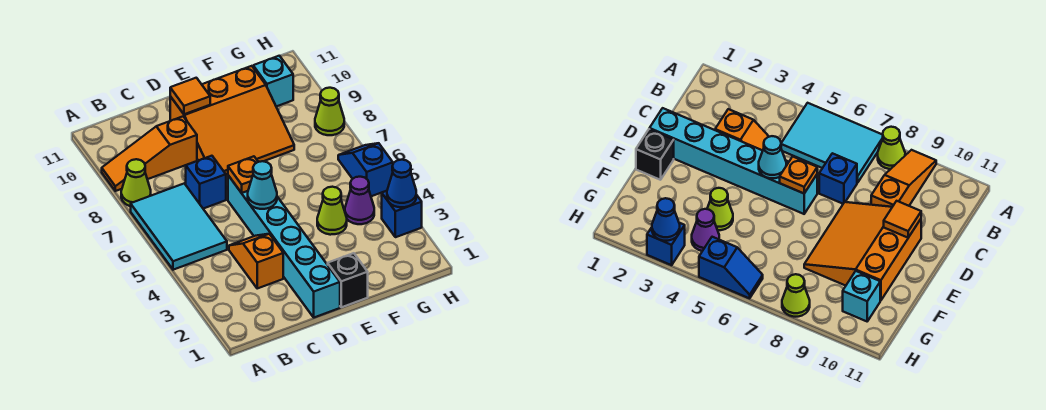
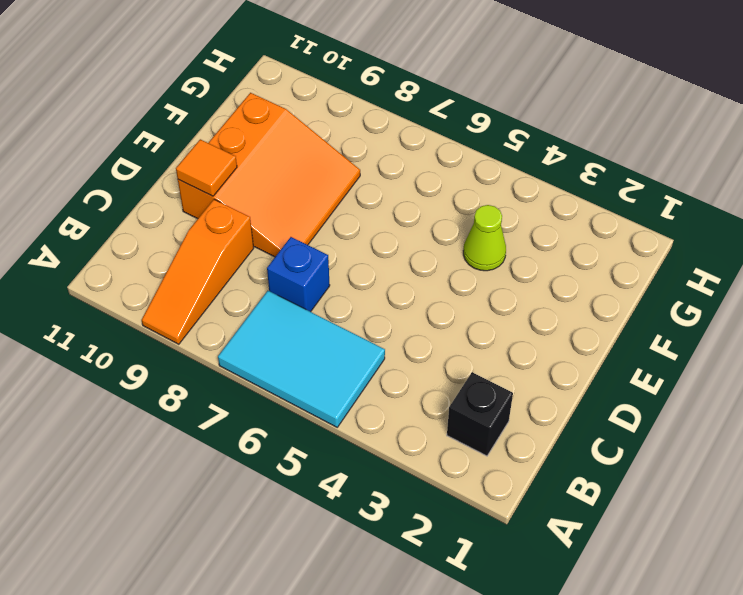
black brick B2 level 1 -> black brick E1 level 1
none -> lime cone A8 level 1
none -> orange slope C3:C4 level 1 top 3
none -> cyan brick D1:D6 level 1

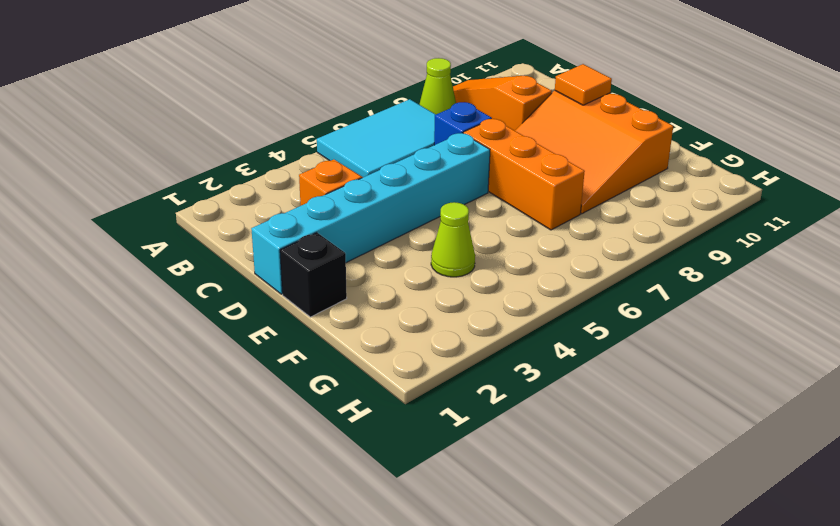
orange brick D7:F7 level 1 -> none
none -> purple cone G4 level 1
none -> cyan brick G10 level 1
none -> blue brick H3 level 1

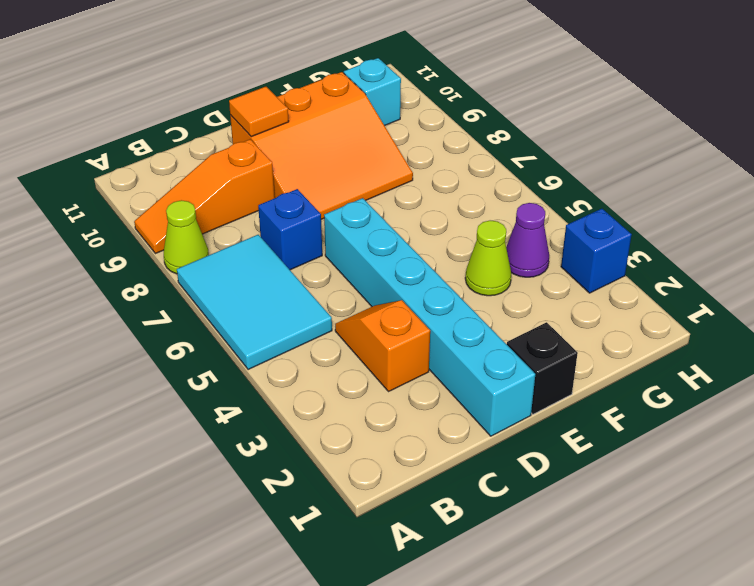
none -> blue slope H5:H6 level 1 top 5
none -> lime cone H8 level 1
none -> cyan cone D5 level 2

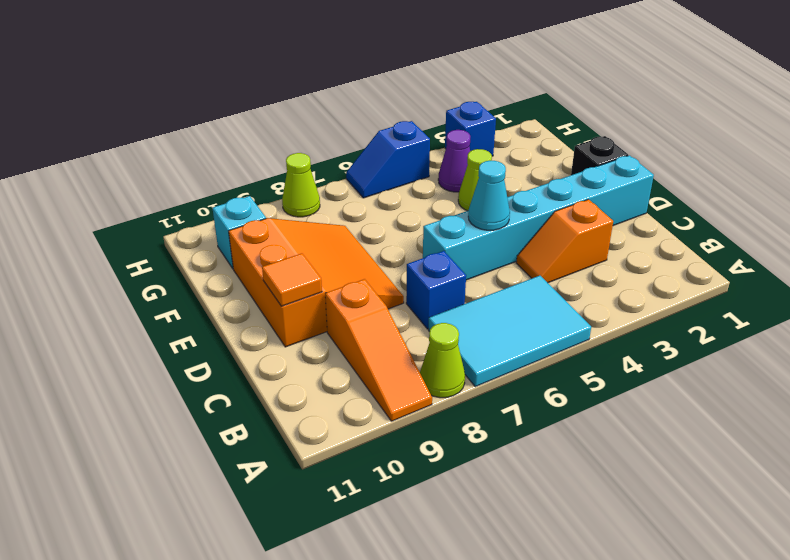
none -> orange plate D6 level 2
none -> blue cone H3 level 2

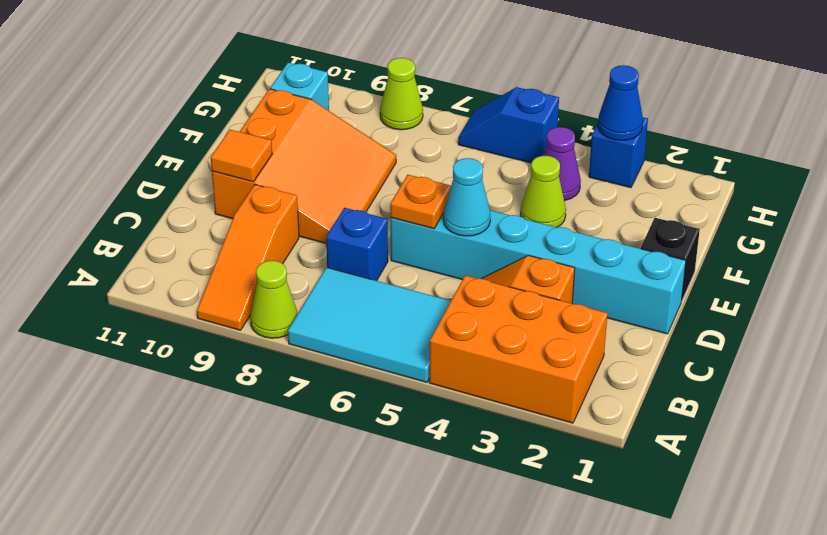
orange brick A2:B4 level 1 -> none

